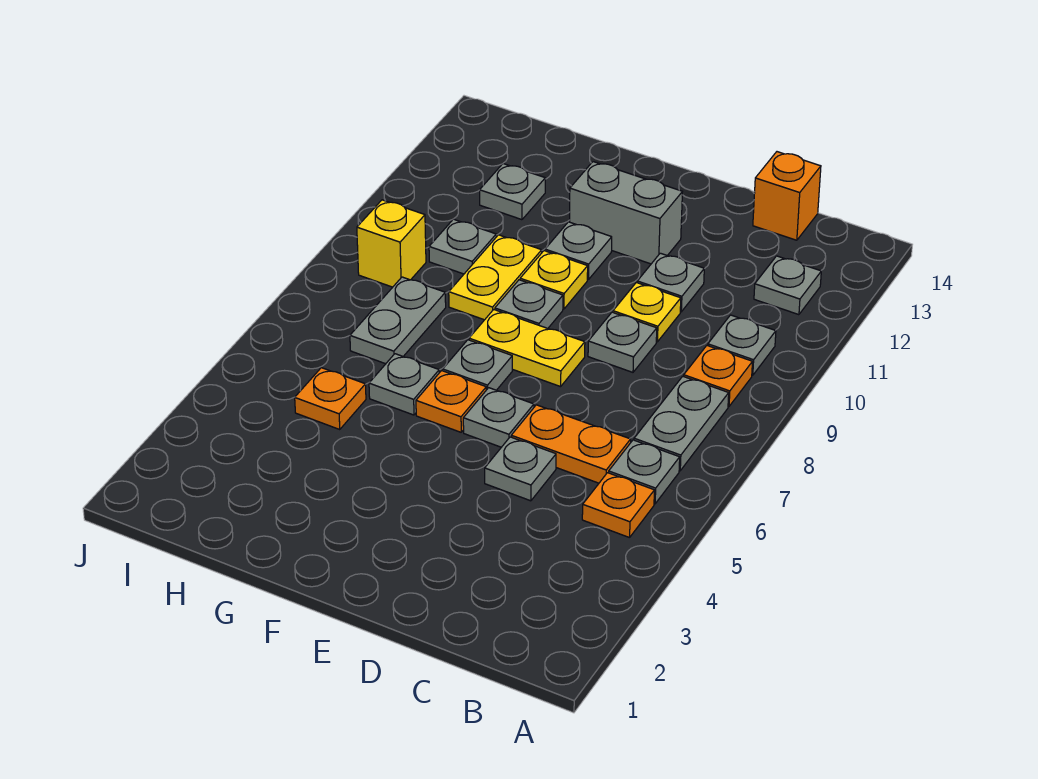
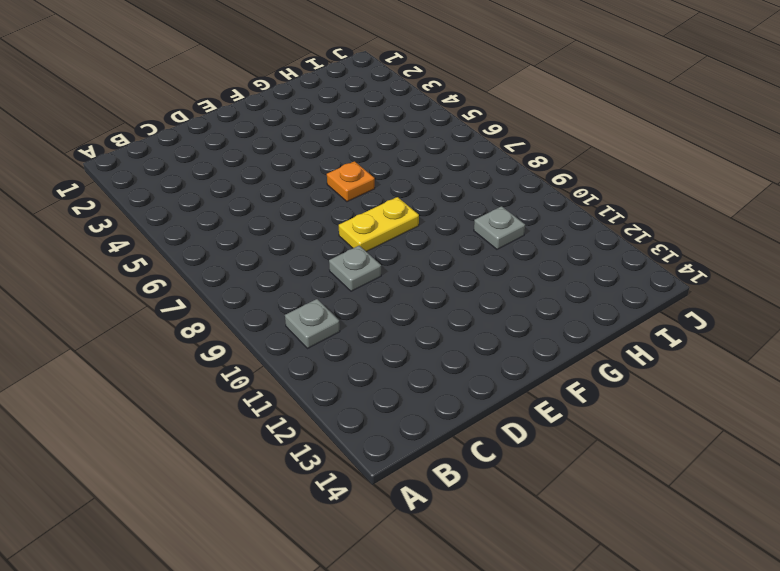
none -> orange plate B5 level 1
none -> grey plate B6 level 1
none -> grey plate B7:B8 level 1

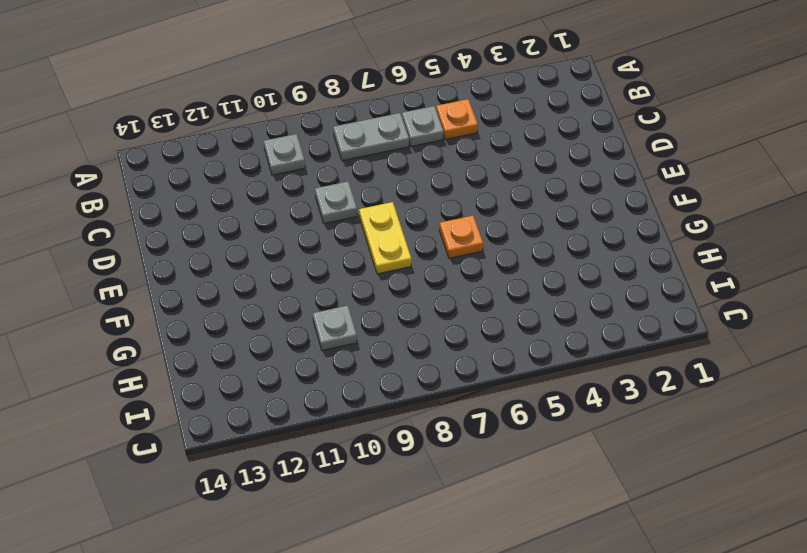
none -> orange plate B9 level 1
none -> grey plate B12 level 1
none -> orange plate C6:D6 level 1

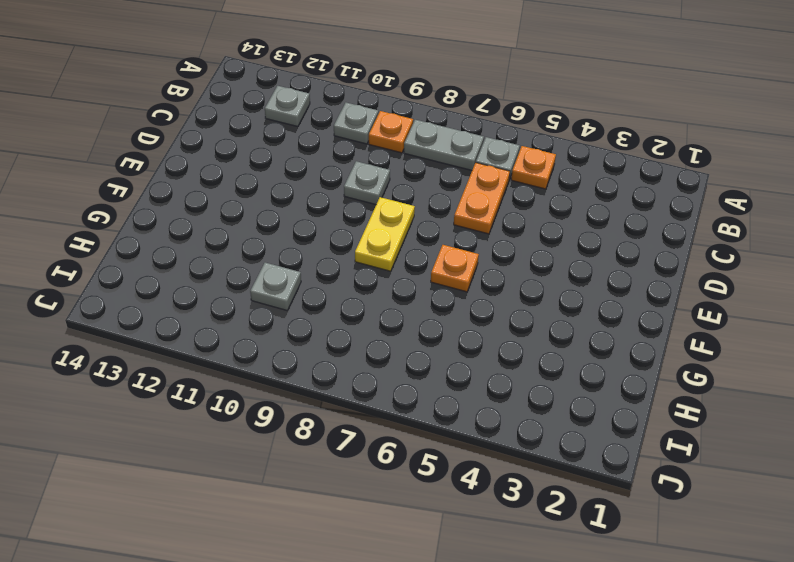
none -> orange brick C14 level 1
none -> grey plate D5 level 1
none -> yellow plate D10 level 1

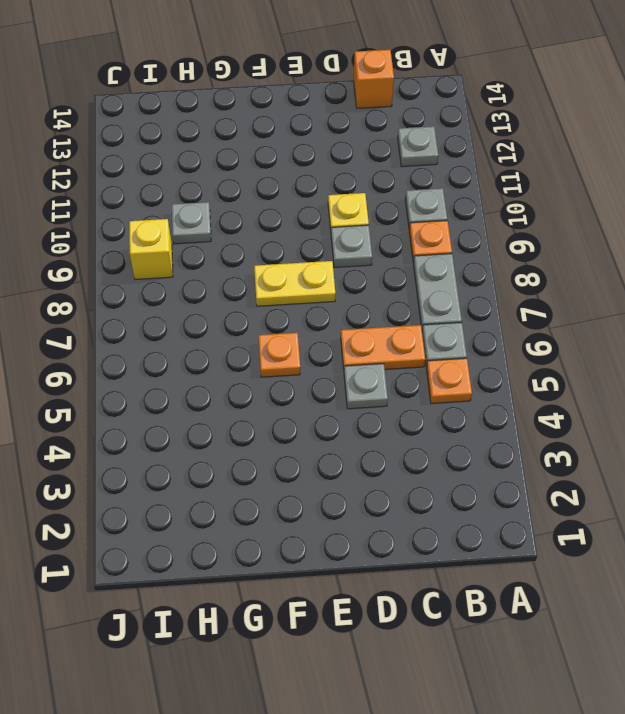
none -> grey plate D11 level 1
none -> grey plate E6 level 1
none -> grey brick E12:F12 level 1

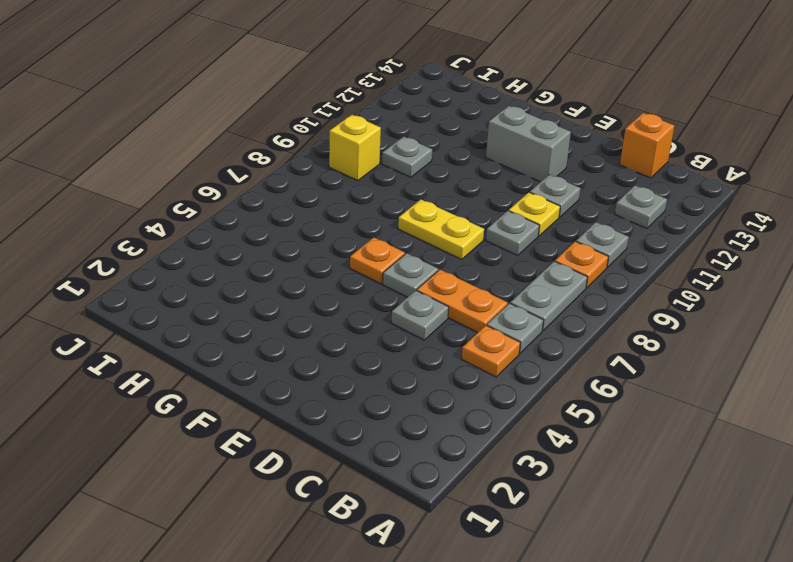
none -> grey plate F7 level 1
none -> grey plate F9 level 1
none -> yellow plate F10 level 1

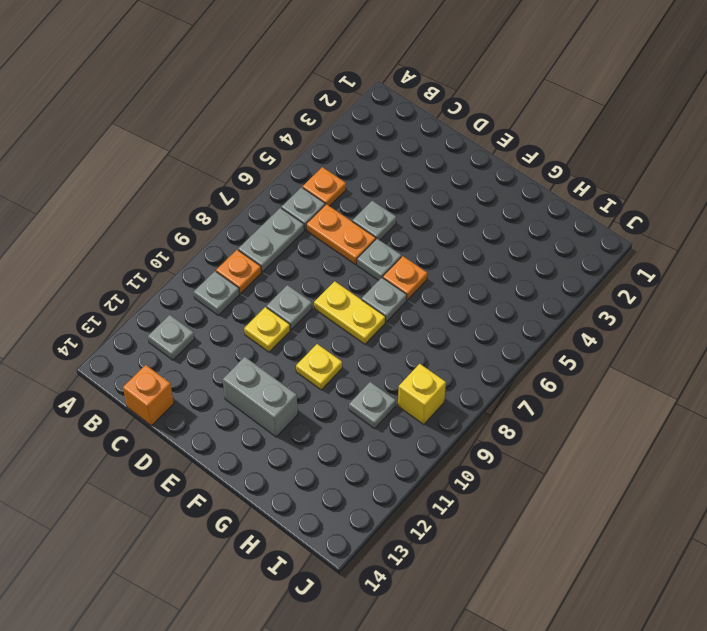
none -> grey plate D11 level 1
none -> grey plate F9 level 1
none -> grey plate F11 level 1

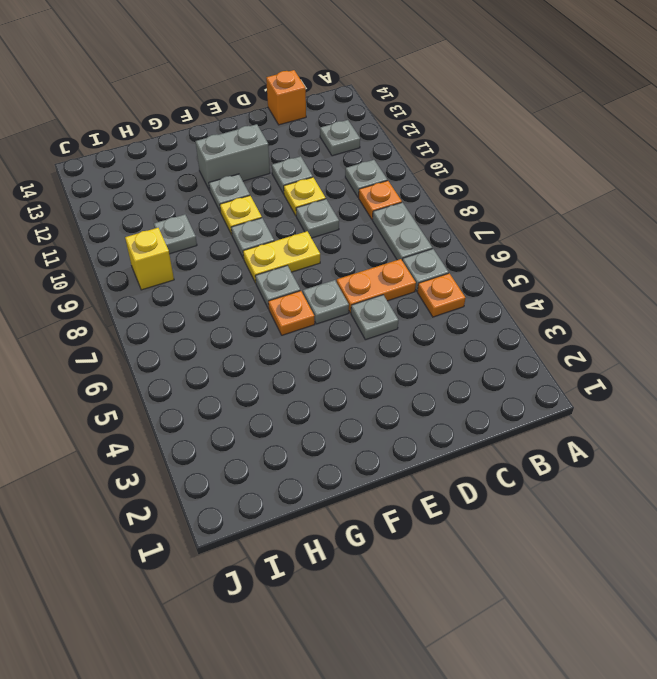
none -> grey plate G6 level 1
none -> yellow plate G9:G10 level 1
none -> orange plate H5 level 1

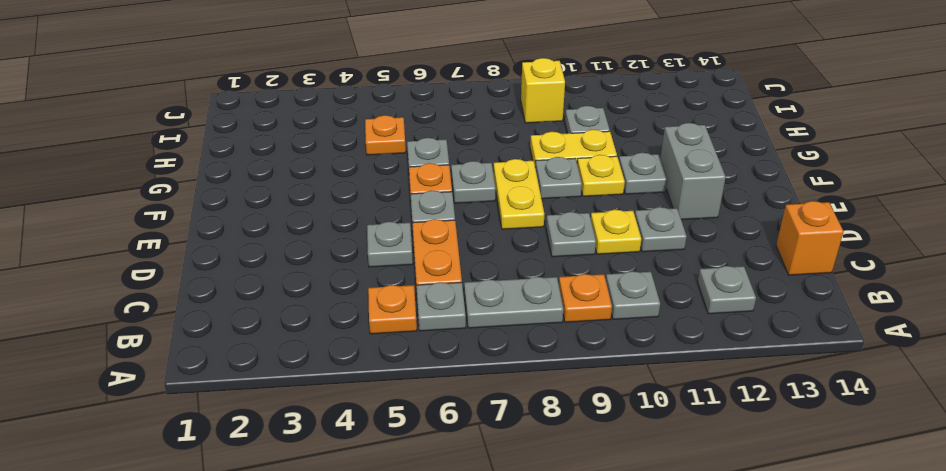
none -> grey plate H7:H8 level 1
none -> grey plate H12 level 1

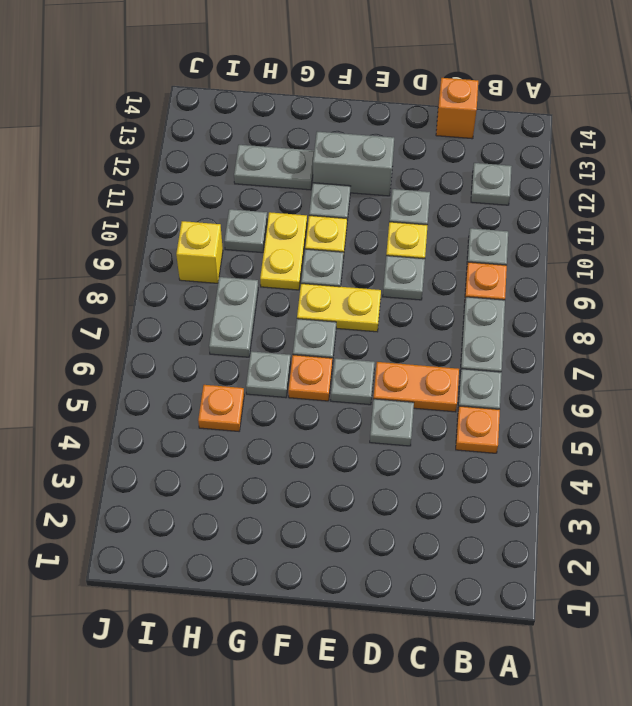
grey plate G12:H12 level 1 -> grey plate H12 level 1

